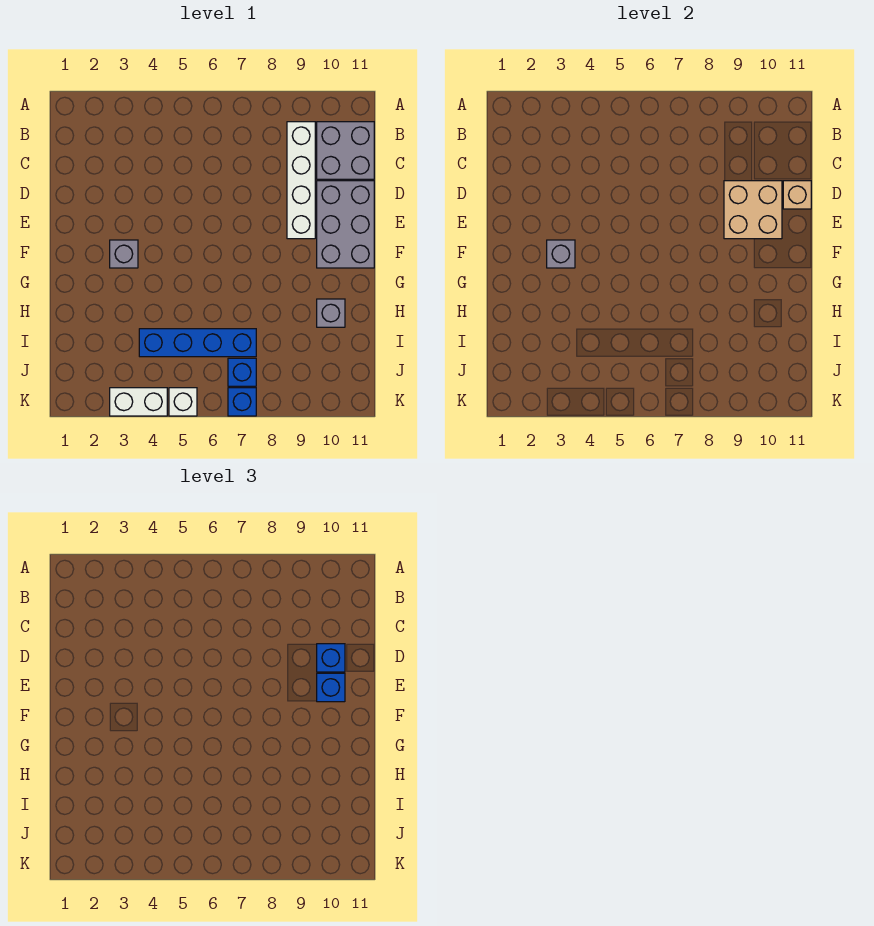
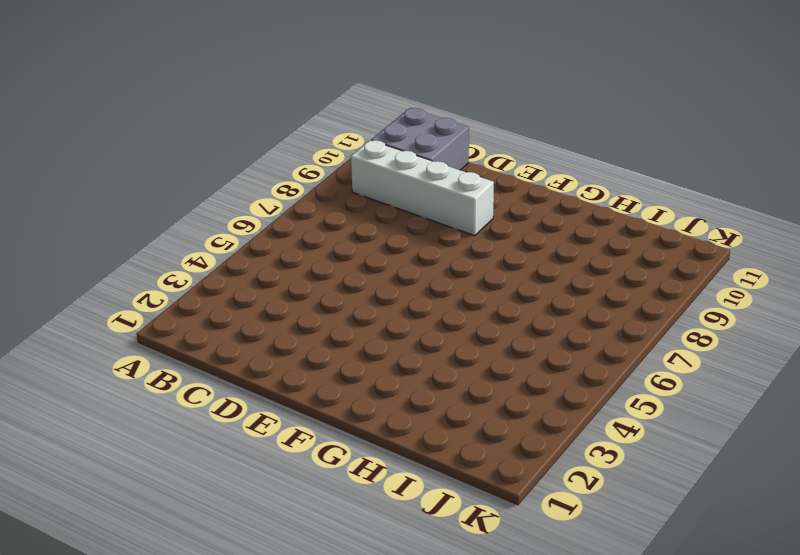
none -> grey brick D10:F11 level 1
none -> grey brick F3 level 1
none -> grey brick H10 level 1

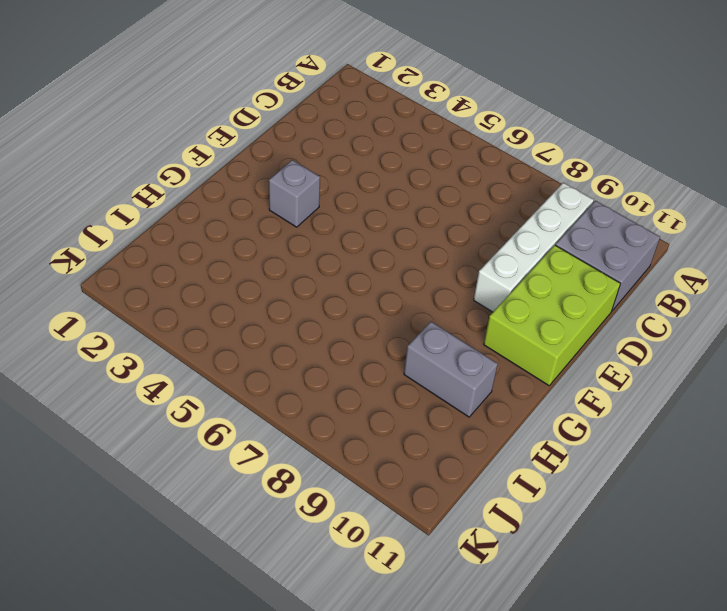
lime brick D10:F11 level 1 -> grey brick D10:F11 level 1
grey brick H9:H10 level 1 -> grey brick H10 level 1
none -> blue brick I4:I7 level 1
none -> blue brick J7 level 1
none -> white brick K3:K4 level 1

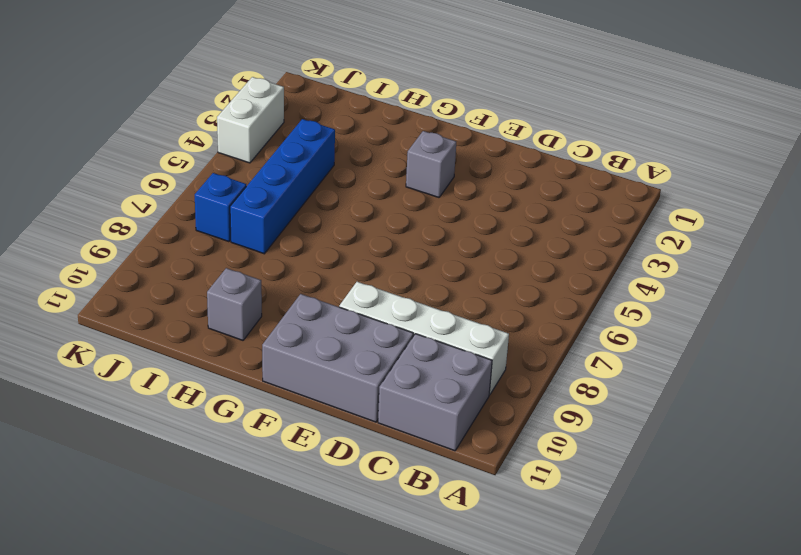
none -> white brick K5 level 1
none -> blue brick K7 level 1
none -> tan brick D9:E10 level 2

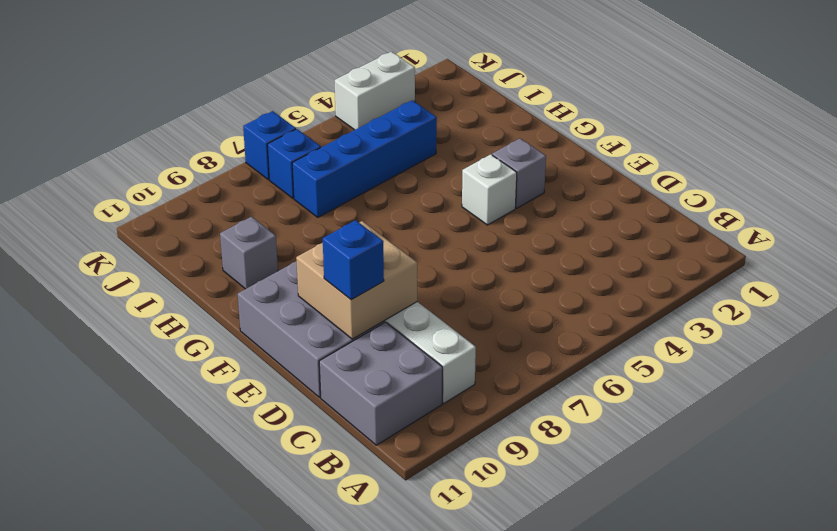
white brick F4 level 1 -> white brick K5 level 1
none -> tan brick D11 level 2
none -> grey brick F3 level 2
none -> blue brick E10 level 3

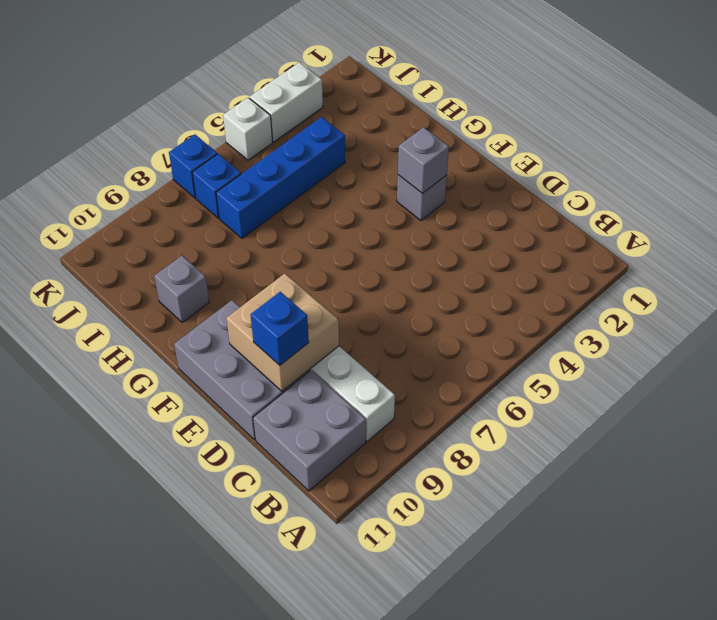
none -> tan brick D11 level 2
none -> blue brick E10 level 3

